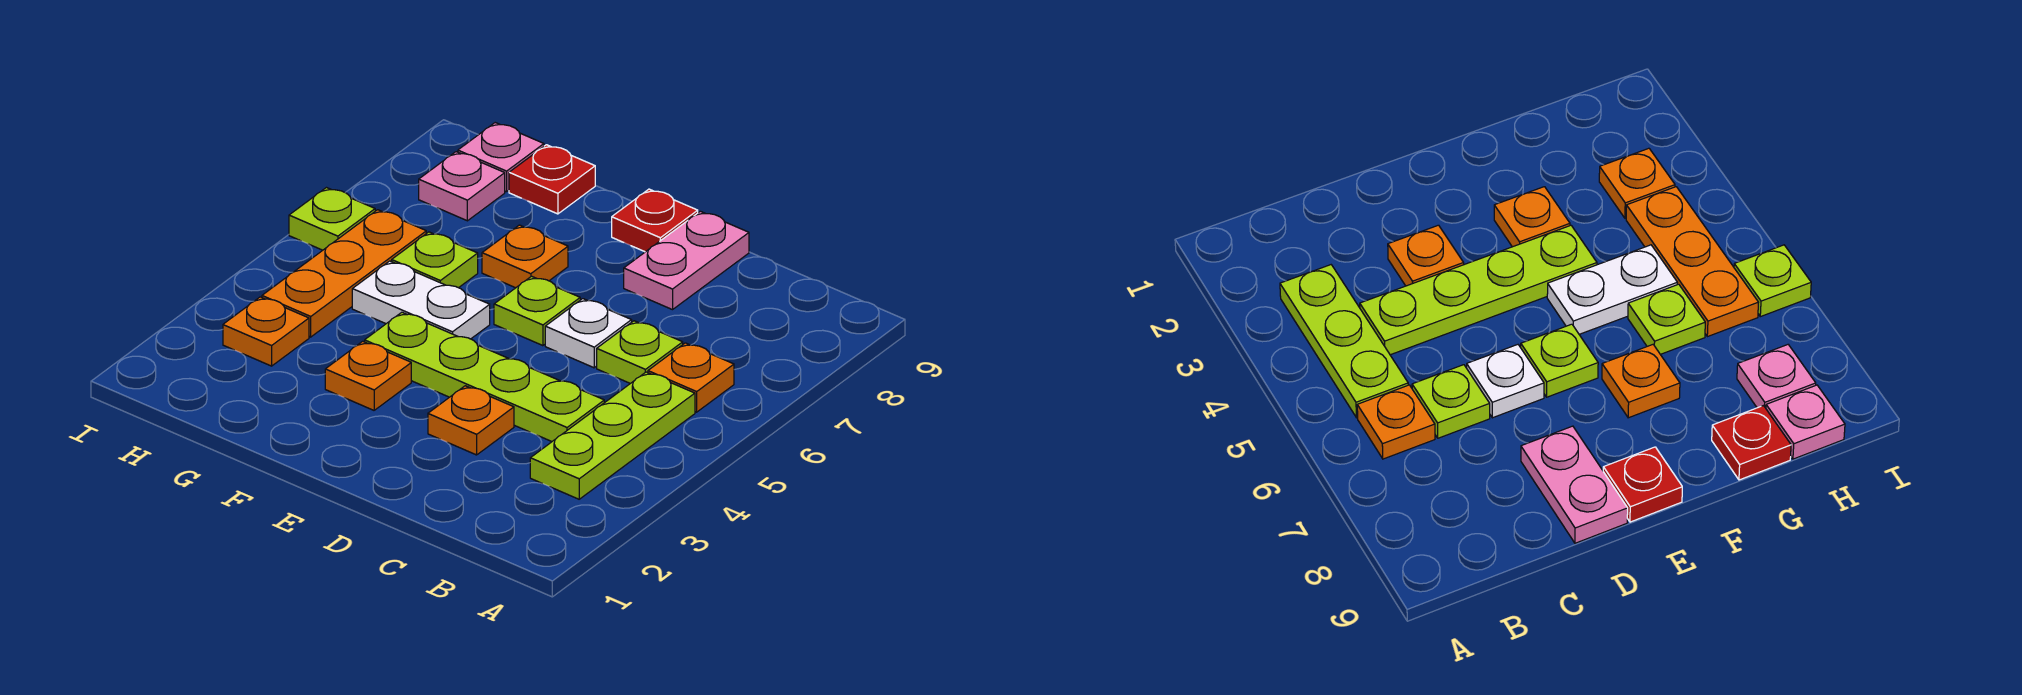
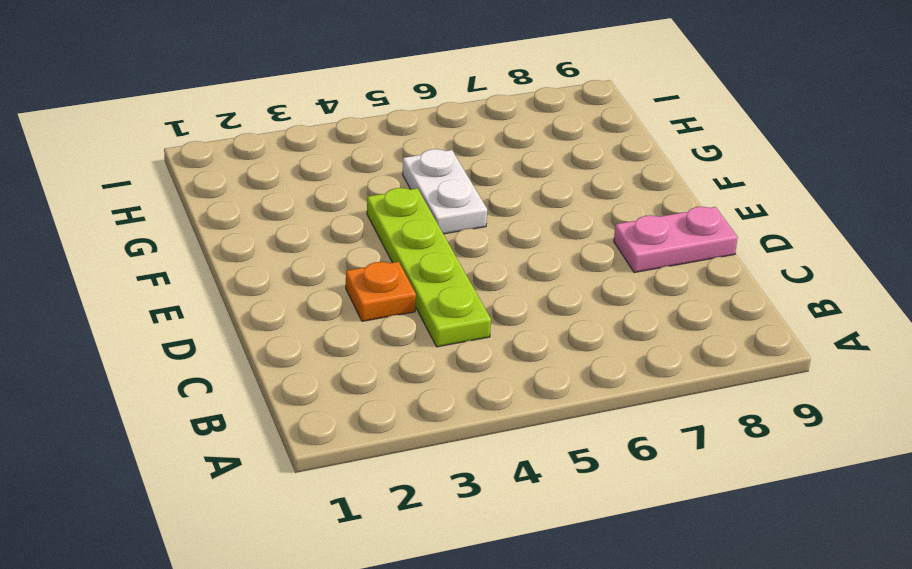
none -> lime plate B3:B5 level 1
none -> orange plate B6 level 1
none -> lime plate C6 level 1

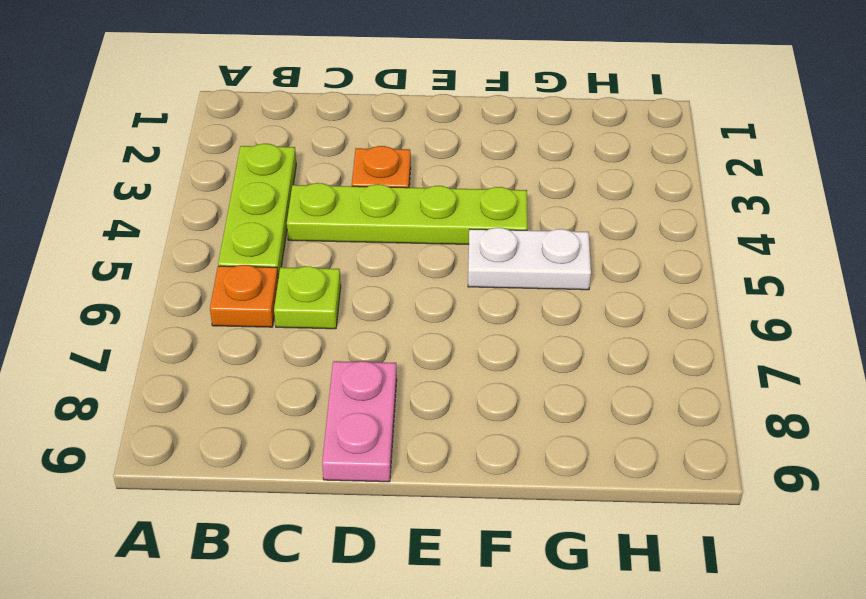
none -> white plate D6 level 1
none -> lime plate E6 level 1
none -> red plate E9 level 1

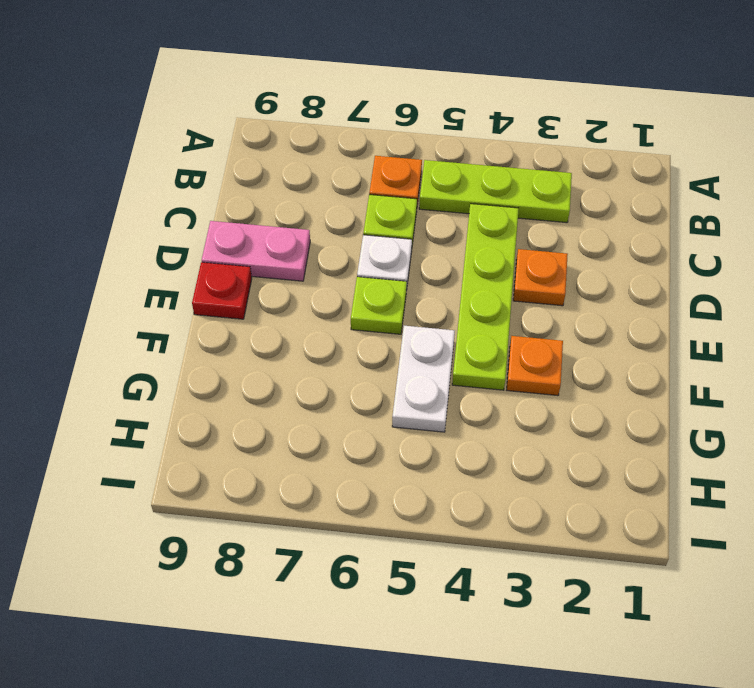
none -> orange plate F7 level 1
none -> lime plate G6 level 1
none -> red plate G9 level 1

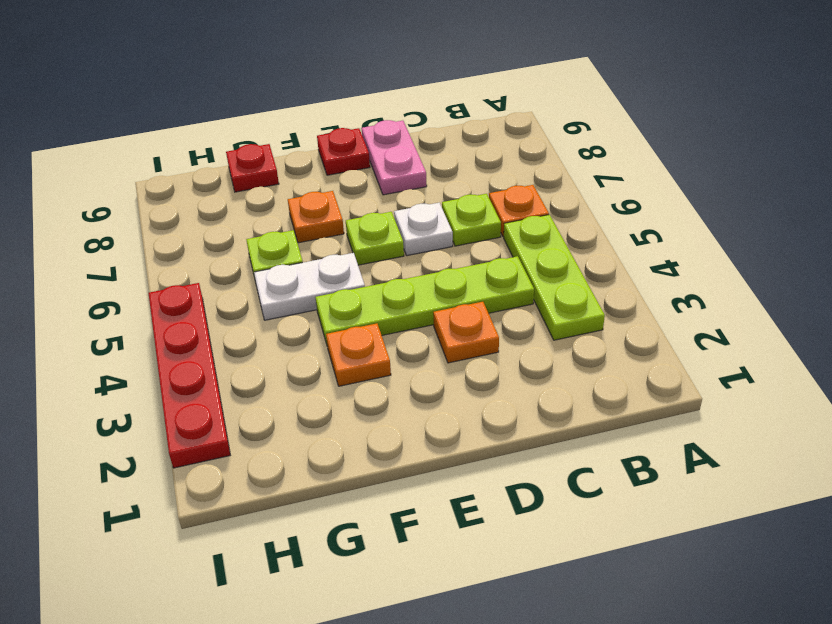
red plate I2:I5 level 1 -> none
none -> orange plate H3 level 1
none -> orange plate H4:H6 level 1
none -> pink plate H8 level 1

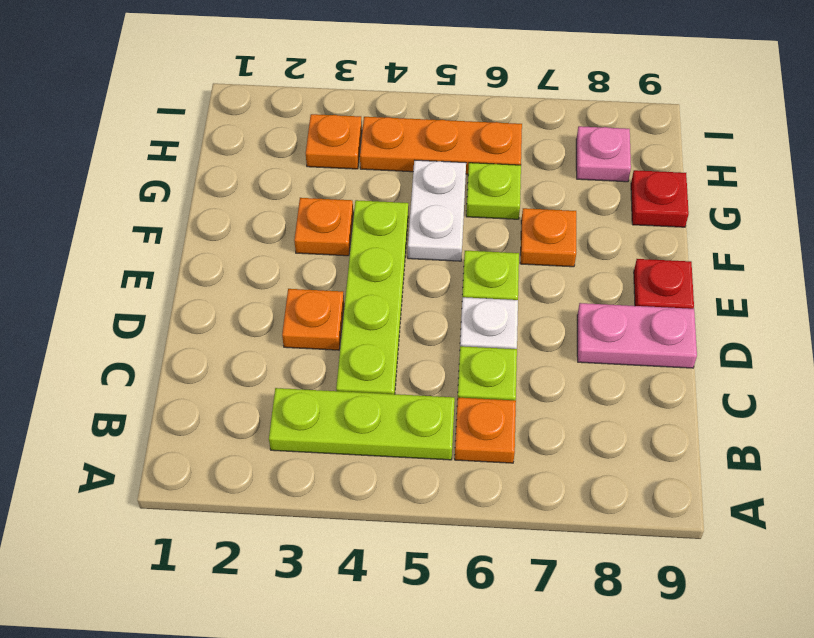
none -> pink plate H9 level 1
none -> lime plate I6 level 1

